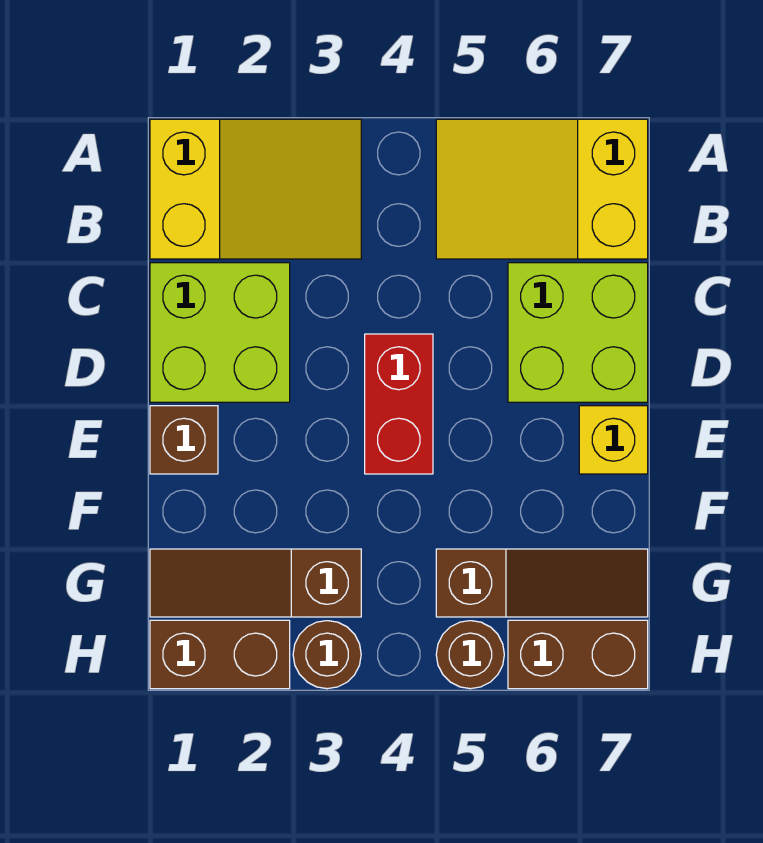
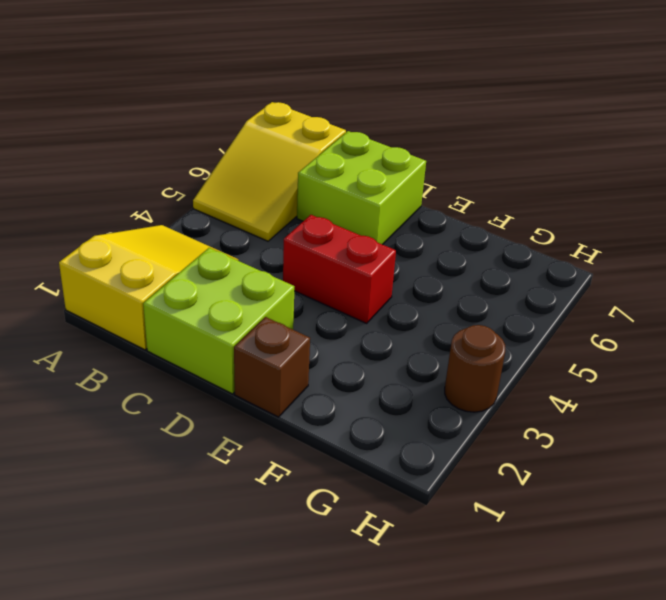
none -> yellow brick E7 level 1
none -> brown slope G1:G3 level 1 top 3
none -> brown slope G5:G7 level 1 top 5

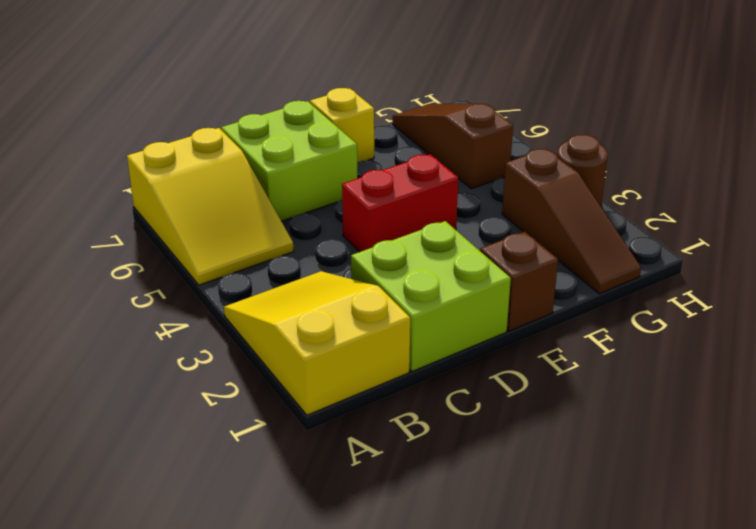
none -> brown brick H1:H2 level 1
none -> brown round brick H5 level 1
none -> brown brick H6:H7 level 1

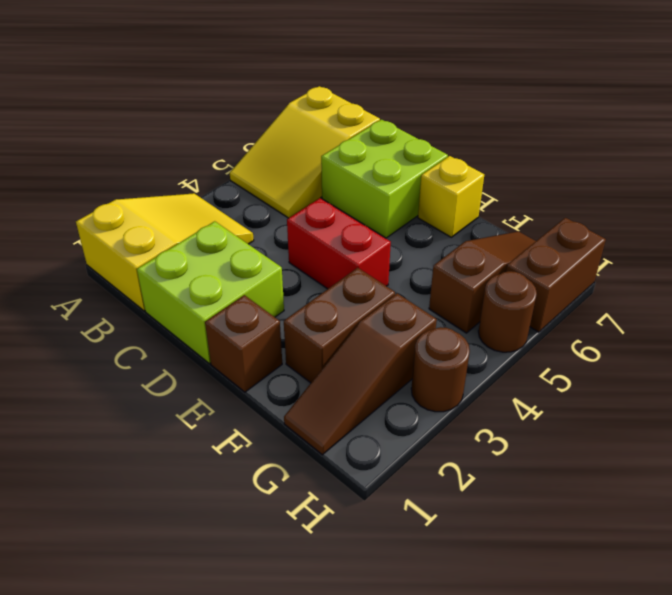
brown brick F2:F3 level 1 -> brown brick H1:H2 level 1

